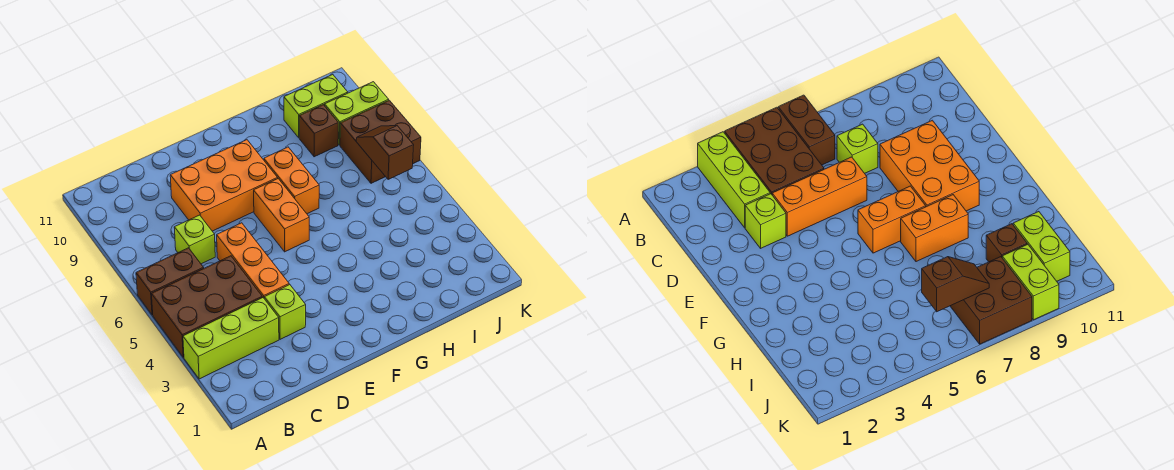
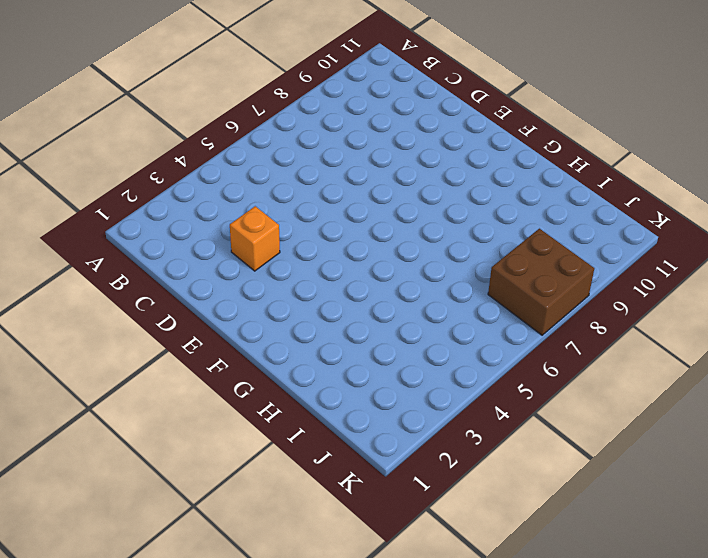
orange brick D3 level 1 -> lime brick D3 level 1
none -> lime brick A3:C3 level 1
none -> brown brick A4:C5 level 1
none -> brown brick A6:B6 level 1

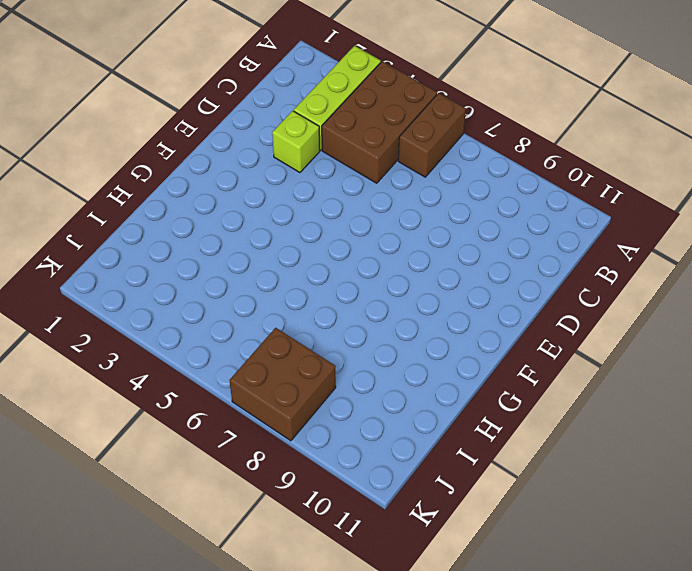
none -> lime brick C7 level 1
none -> orange brick D4:D6 level 1
none -> orange brick D8:F9 level 1

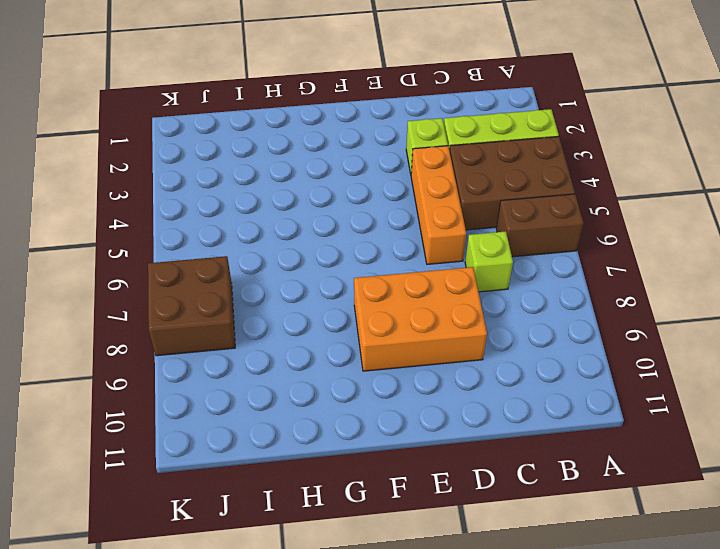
none -> orange brick F6:F7 level 1
none -> orange brick G7:G8 level 1
none -> brown brick I9 level 1

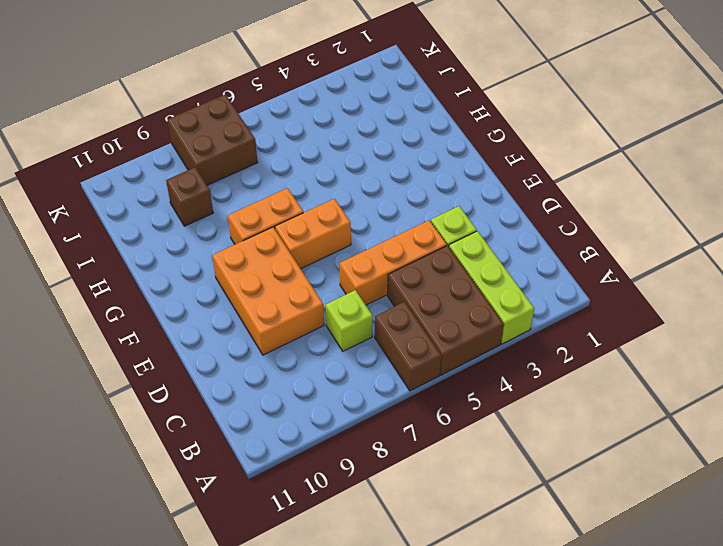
none -> lime brick I10:J10 level 1
none -> lime brick J9:K9 level 1
none -> brown slope J6:J7 level 2 top 6

